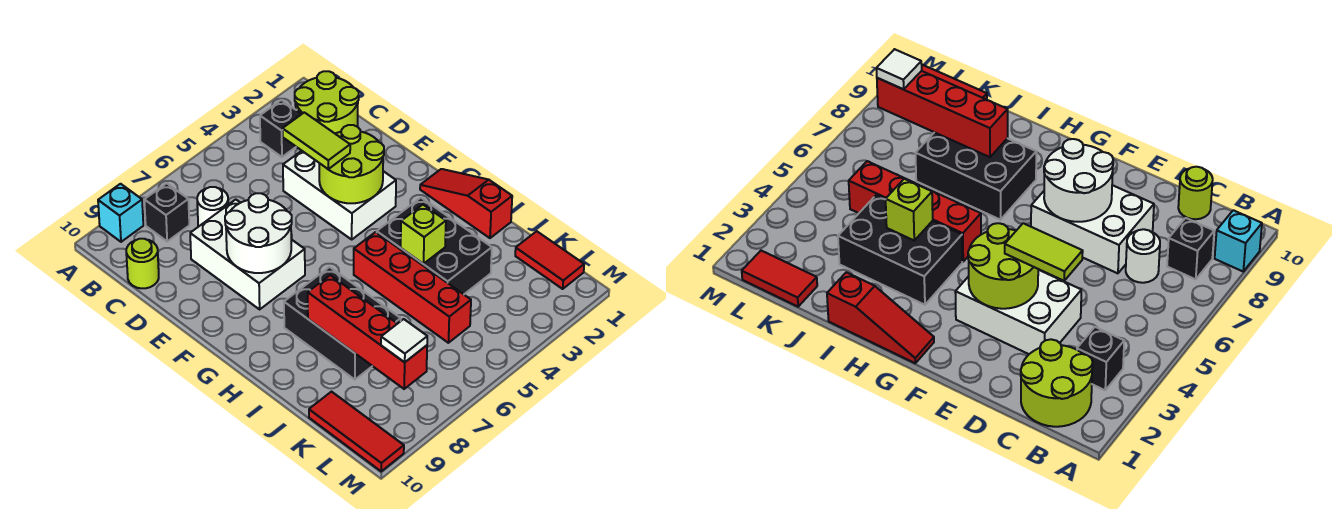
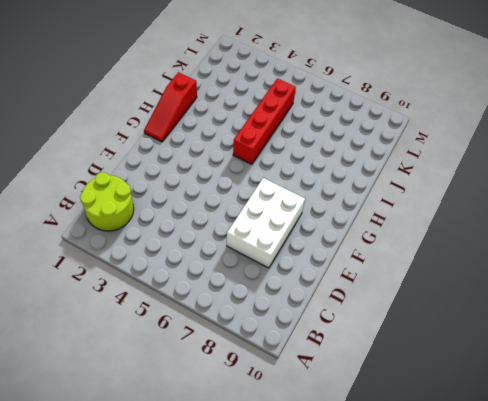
none -> cyan brick A9 level 1
none -> black brick B3 level 1
none -> black brick B8 level 1

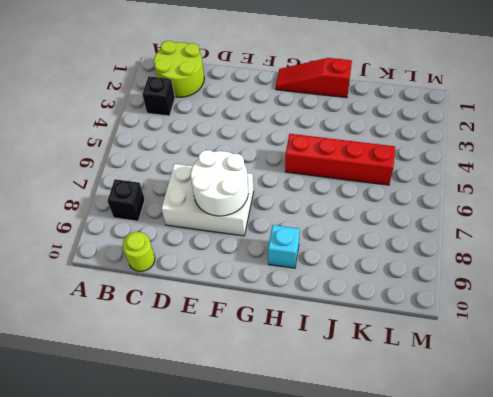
cyan brick H9 level 1 -> cyan brick A9 level 1
none -> white round brick C7 level 1
none -> white brick D3:F4 level 1
none -> black brick H3:J4 level 1

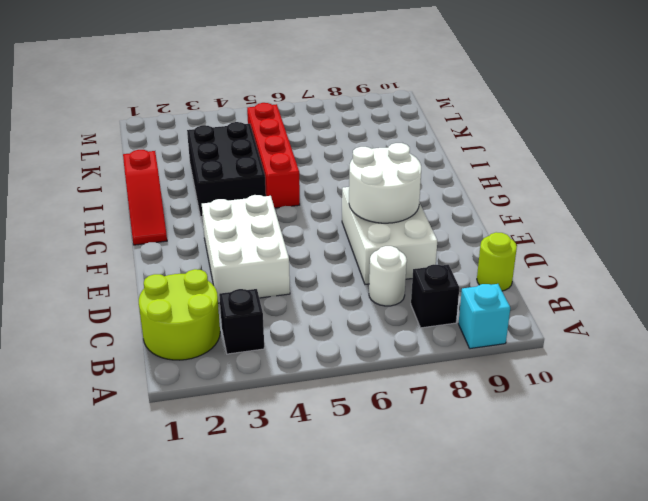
none -> black brick H7:J8 level 1
none -> red tile K1:L1 level 1
none -> red tile K10:M10 level 1

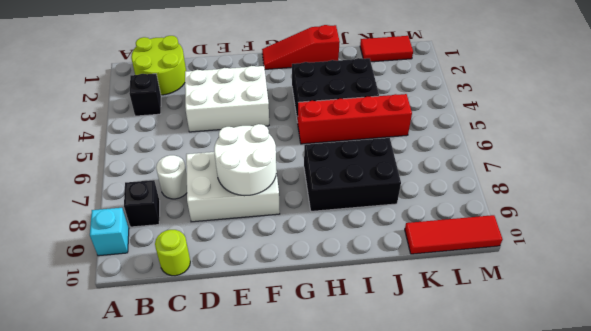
none -> lime round brick E3:F4 level 2
none -> lime brick I4 level 2
none -> red brick I8:L8 level 2

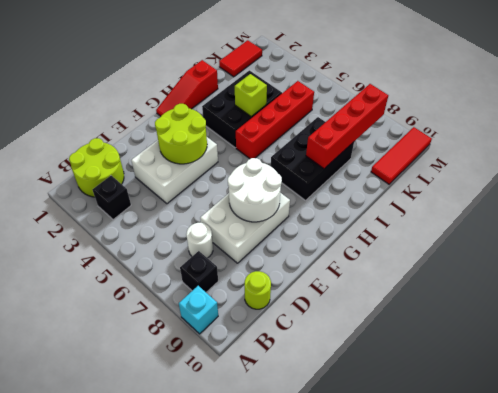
none -> lime tile D4:E4 level 3
none -> white tile L8 level 3

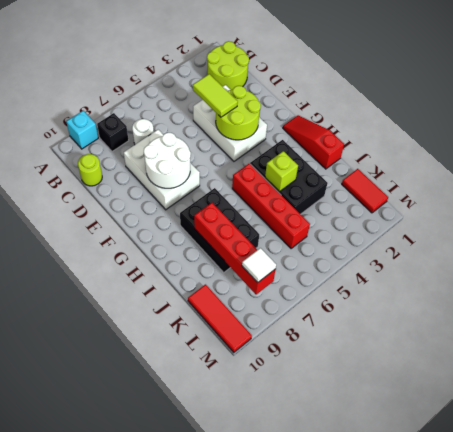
none -> black brick B3 level 1

